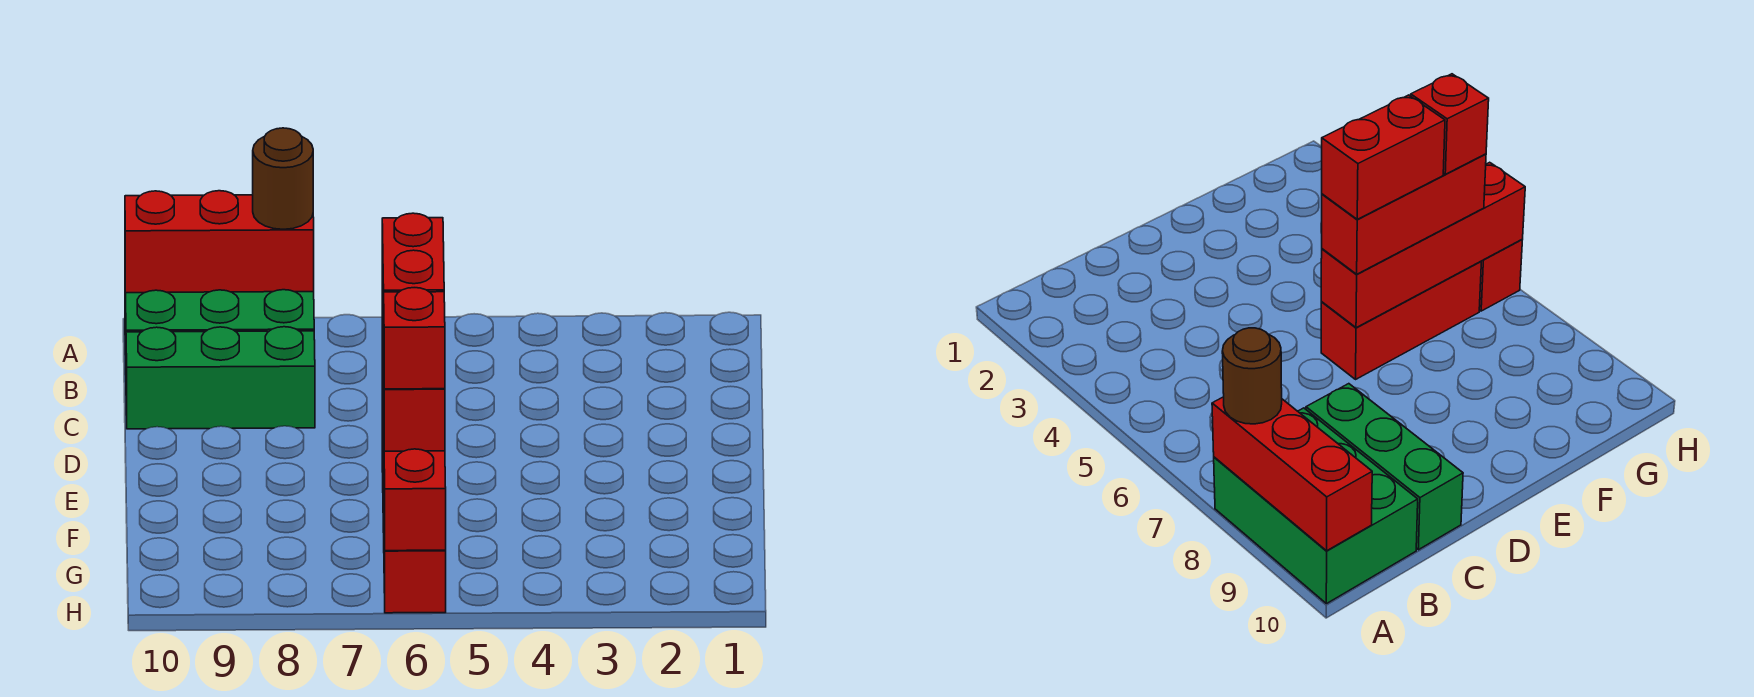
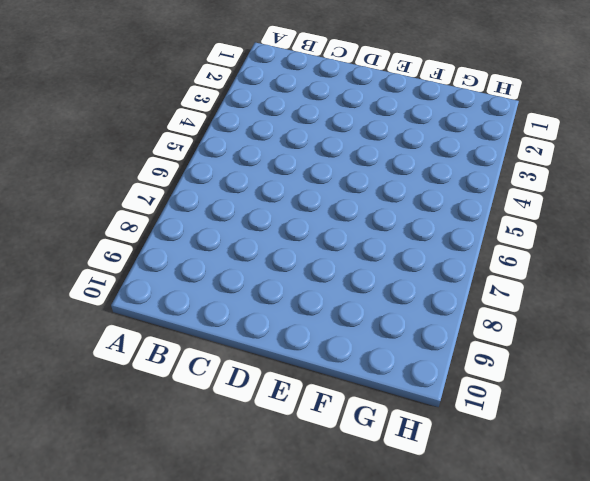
none -> green brick A8:B10 level 1
none -> green brick C8:C10 level 1

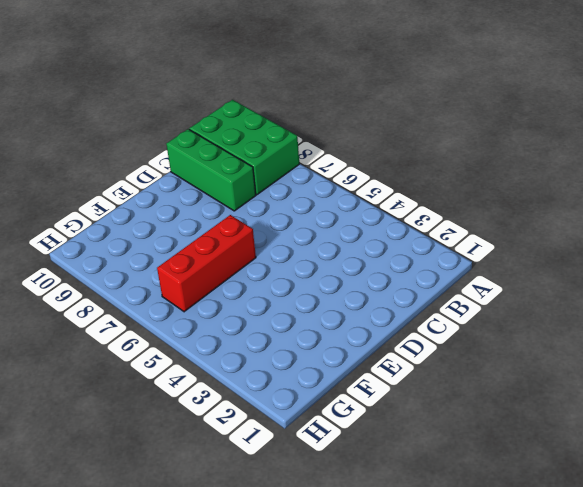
none -> red brick H6 level 1
none -> red brick A8:A10 level 2

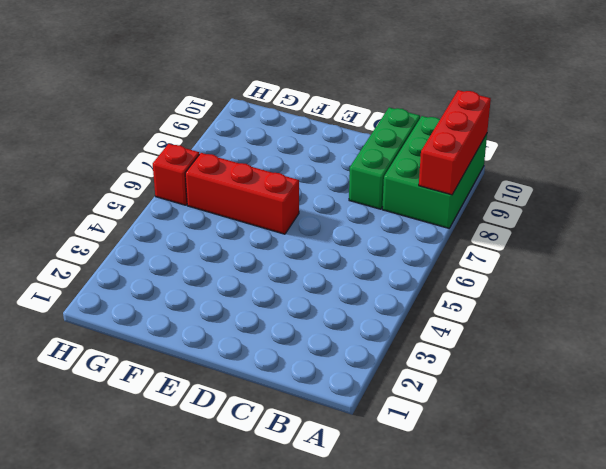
none -> red brick E6:H6 level 2
none -> brown round brick A8 level 3

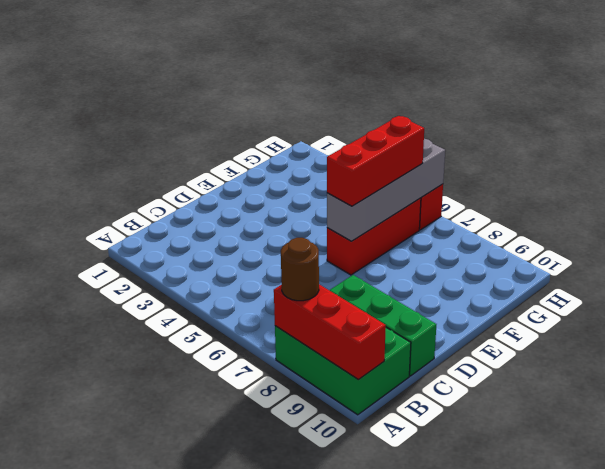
grey brick E6:H6 level 2 -> red brick E6:H6 level 2
none -> red brick E6:F6 level 4
none -> red brick G6 level 4

